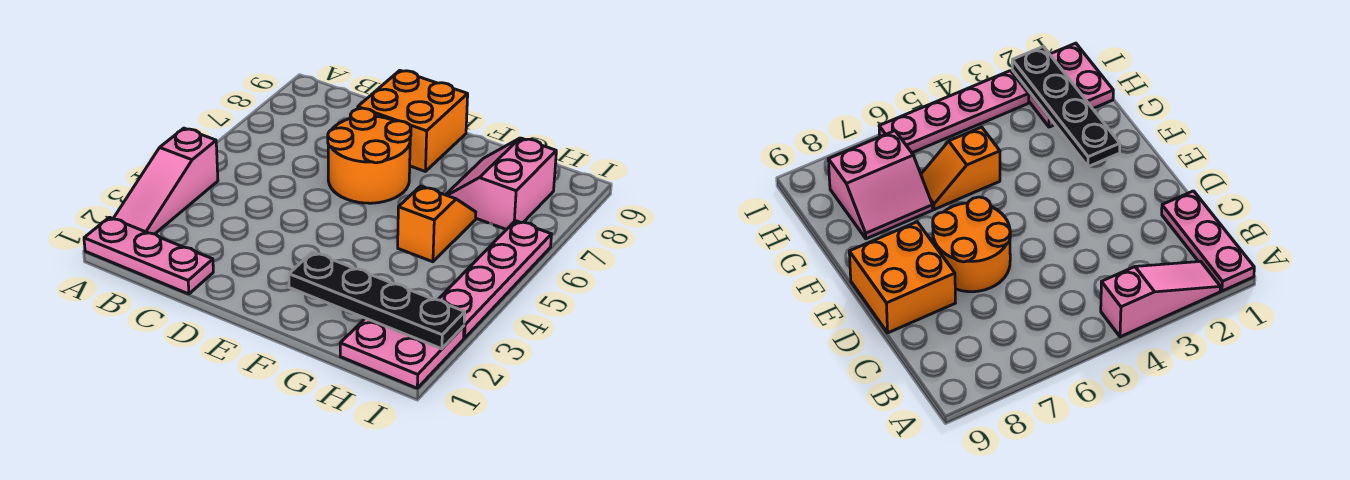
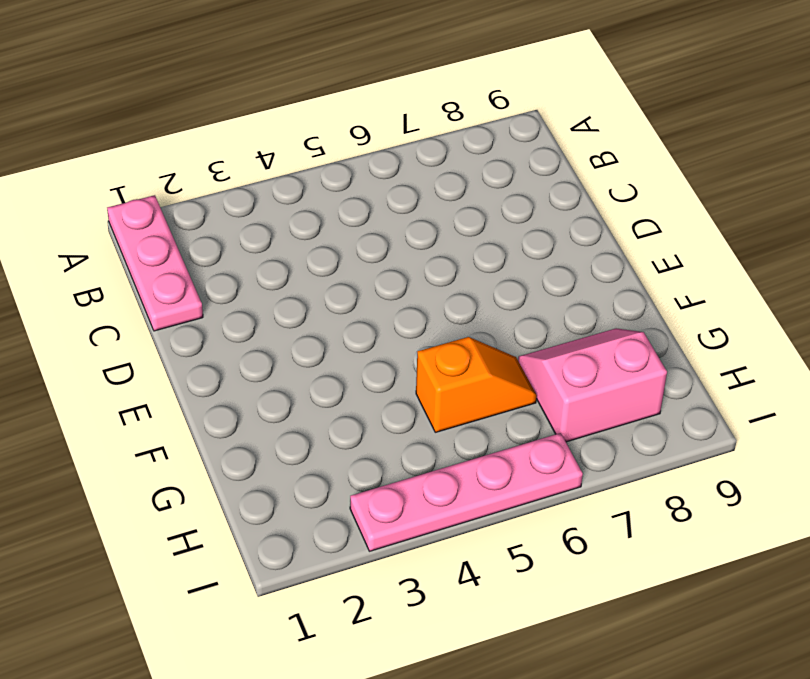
none -> pink slope A2:A4 level 1 top 4
none -> orange round brick D6:E7 level 1

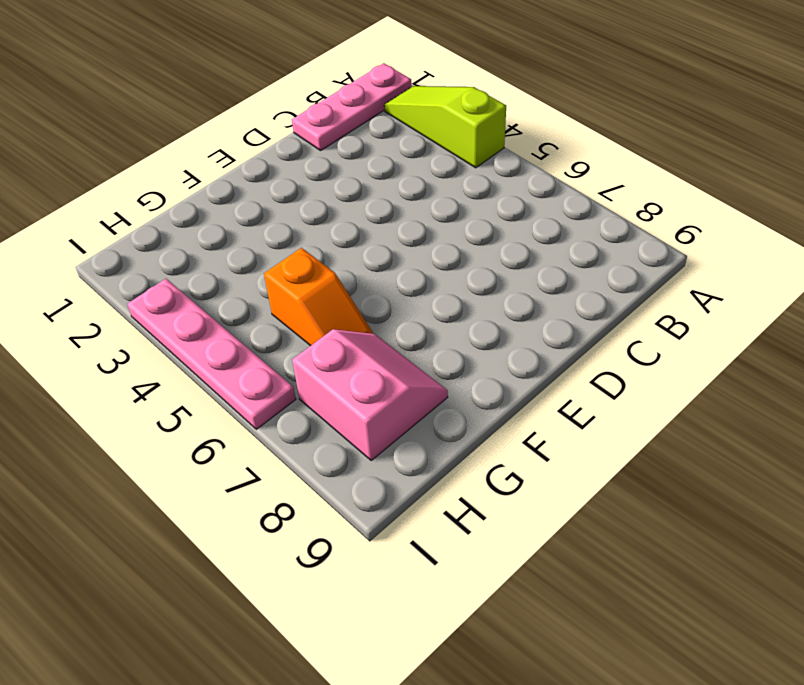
lime slope A2:A4 level 1 top 4 -> pink slope A2:A4 level 1 top 4
none -> orange round brick D6:E7 level 1
none -> orange brick D8:E9 level 1

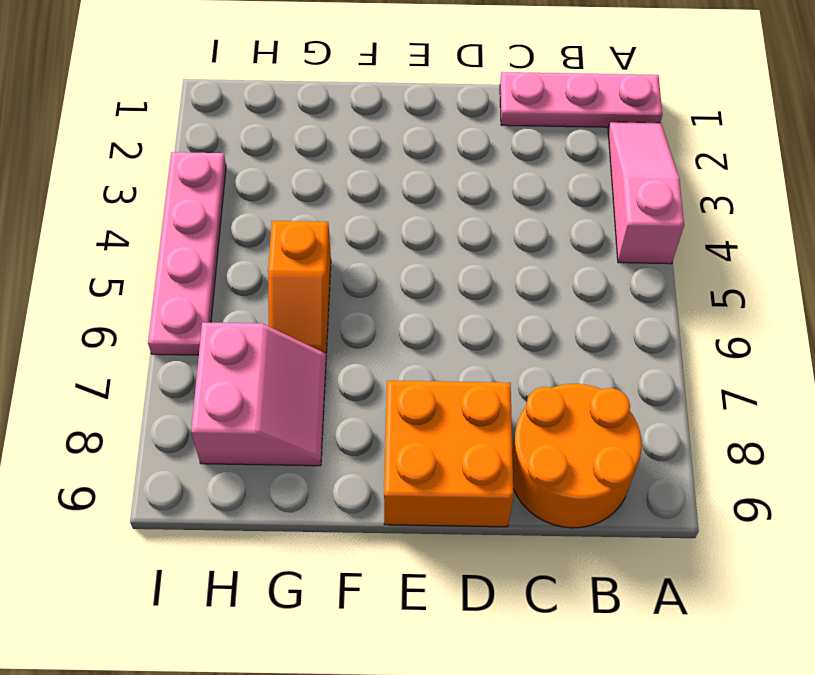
orange round brick B8:C9 level 1 -> orange round brick D6:E7 level 1
none -> pink plate H1:I2 level 1
none -> black plate F2:I2 level 2

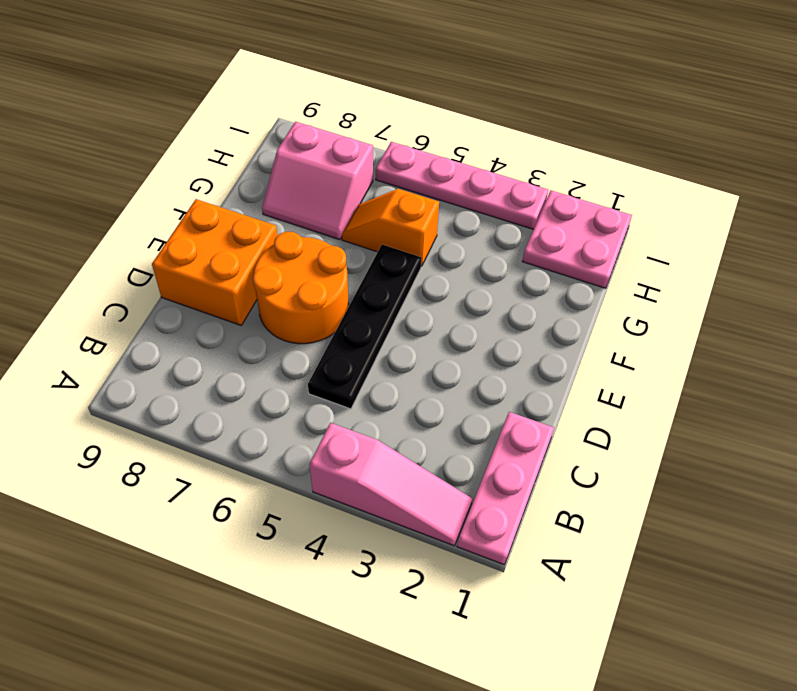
black plate C5:F5 level 1 -> black plate F2:I2 level 2

